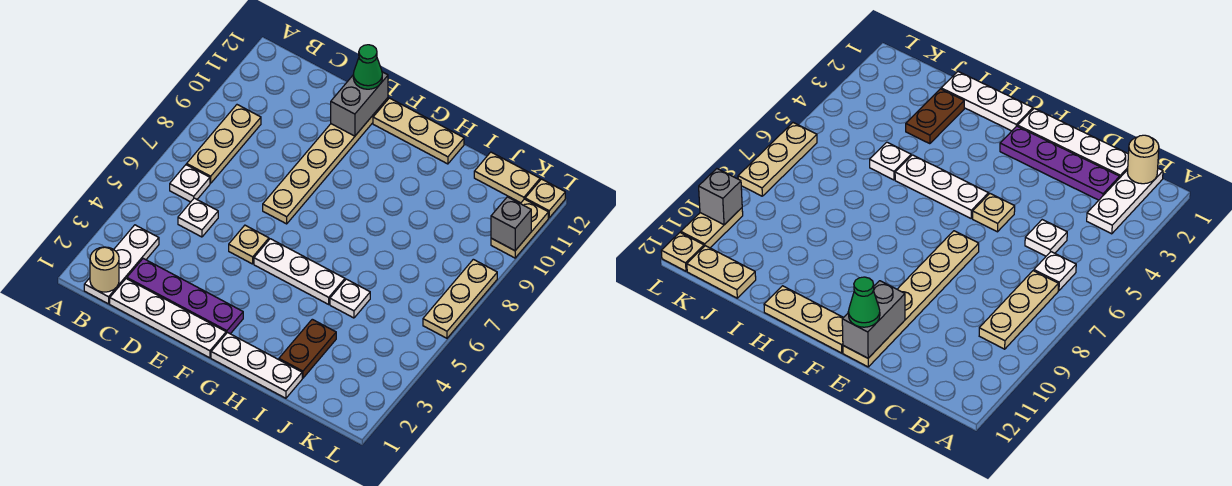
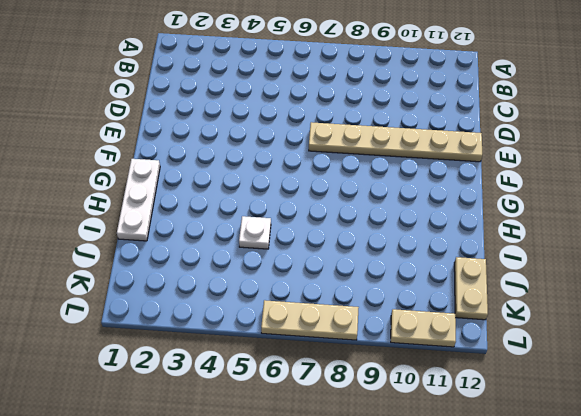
none -> white plate B1:B3 level 1
none -> white plate B6 level 1
none -> tan plate B7:B9 level 1

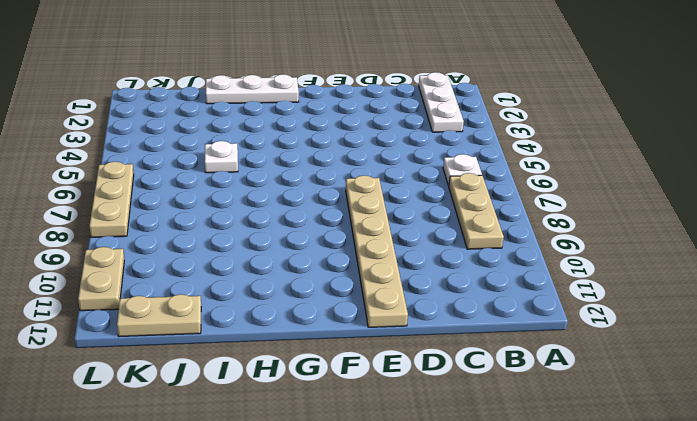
none -> white plate C1:F1 level 1
none -> purple plate C2:F2 level 1
none -> white plate C5 level 1

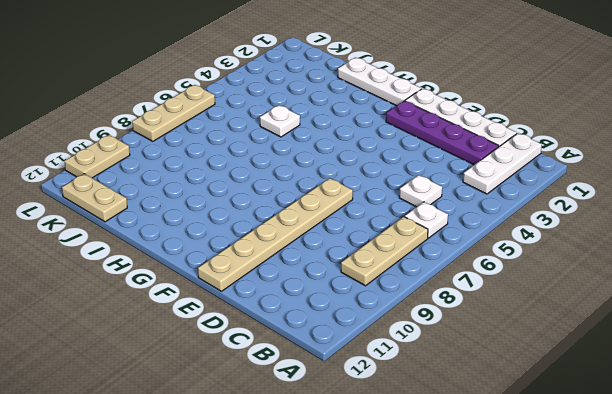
none -> tan plate E5 level 1
none -> white plate F5:H5 level 1
none -> tan plate F12:H12 level 1

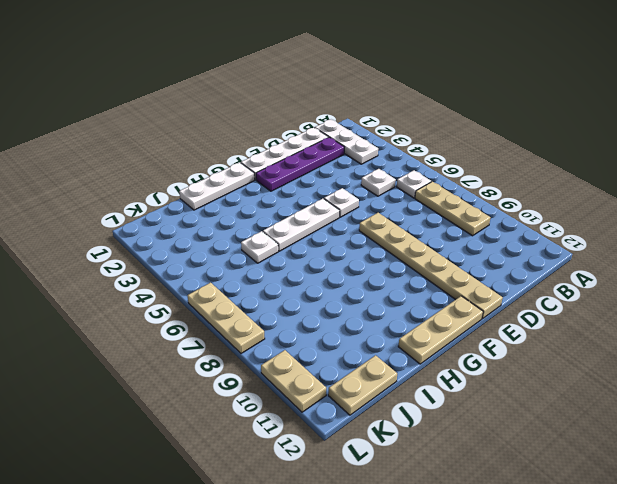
white plate E5 level 1 -> tan plate E5 level 1
none -> brown plate I2:I3 level 1
none -> tan plate L12 level 1
none -> tan round brick B1 level 2

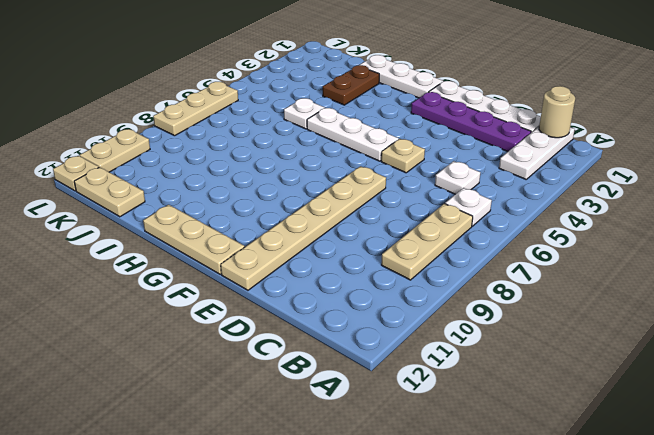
none -> grey brick E11:E12 level 2
none -> grey brick L10 level 2
none -> green cone E12 level 3

